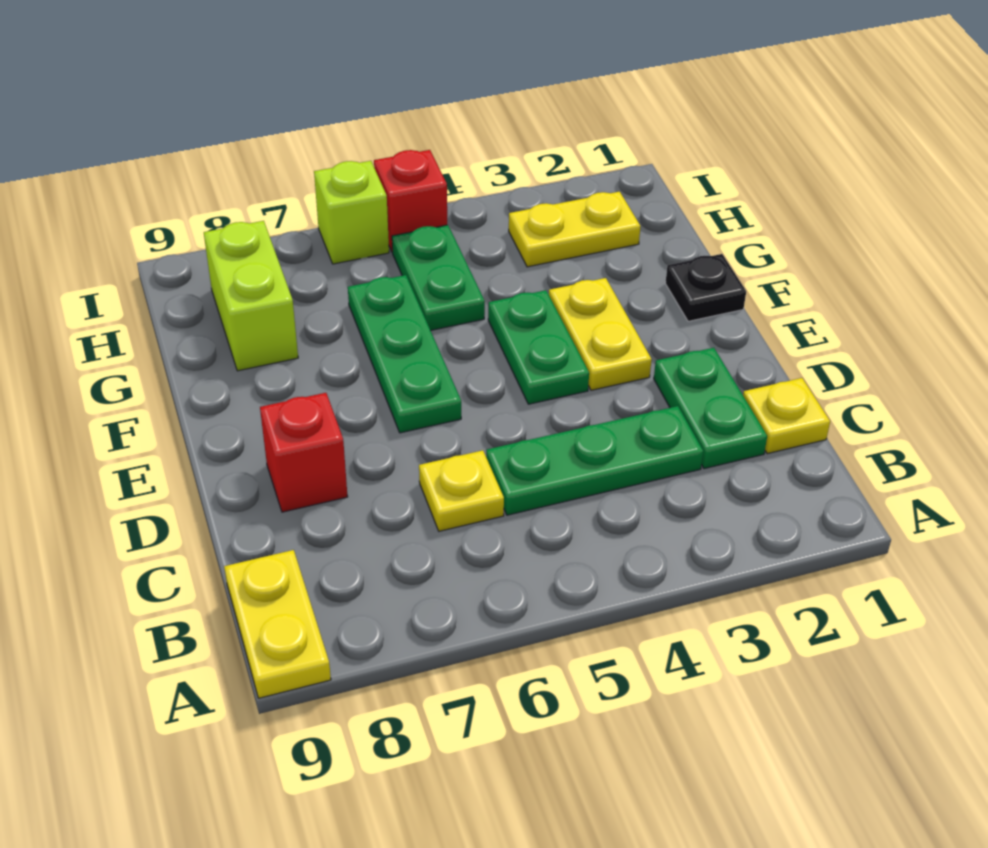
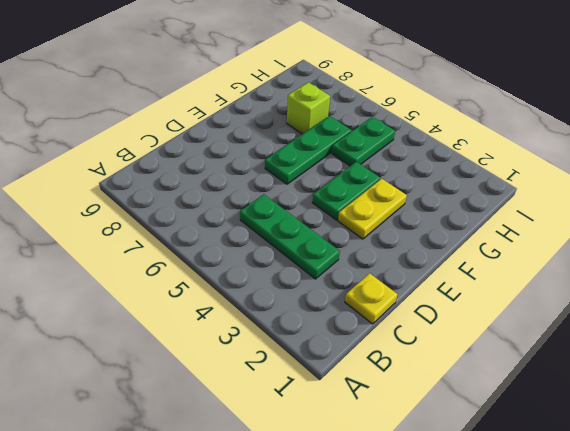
lime brick G7 level 1 -> lime brick I6 level 1
none -> yellow plate A9:B9 level 1
none -> green plate C2:D2 level 1
none -> yellow plate C6 level 1

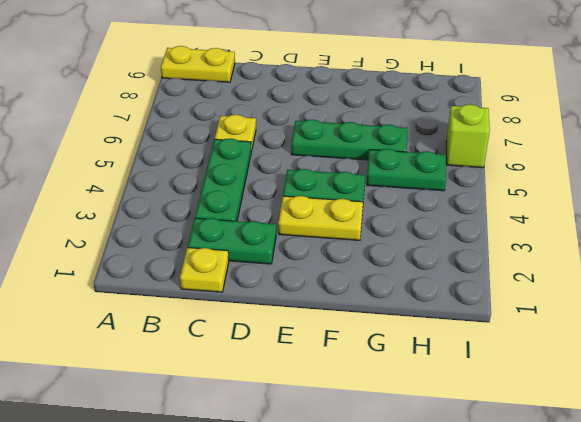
none -> red brick D8 level 1
none -> black plate F1 level 1
none -> lime brick G8:H8 level 1

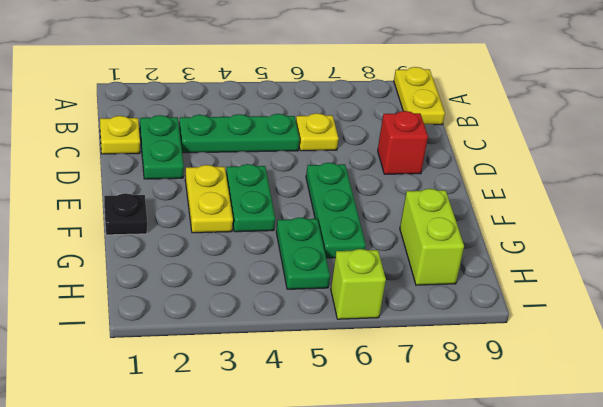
none -> yellow plate H2:H3 level 1
none -> red brick I5 level 1

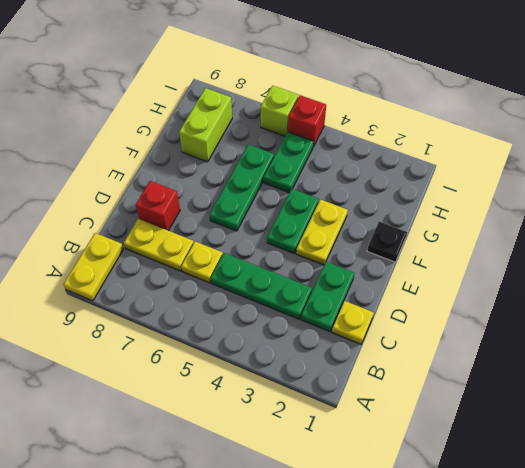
yellow plate C7:C8 level 1 -> yellow plate H2:H3 level 1

